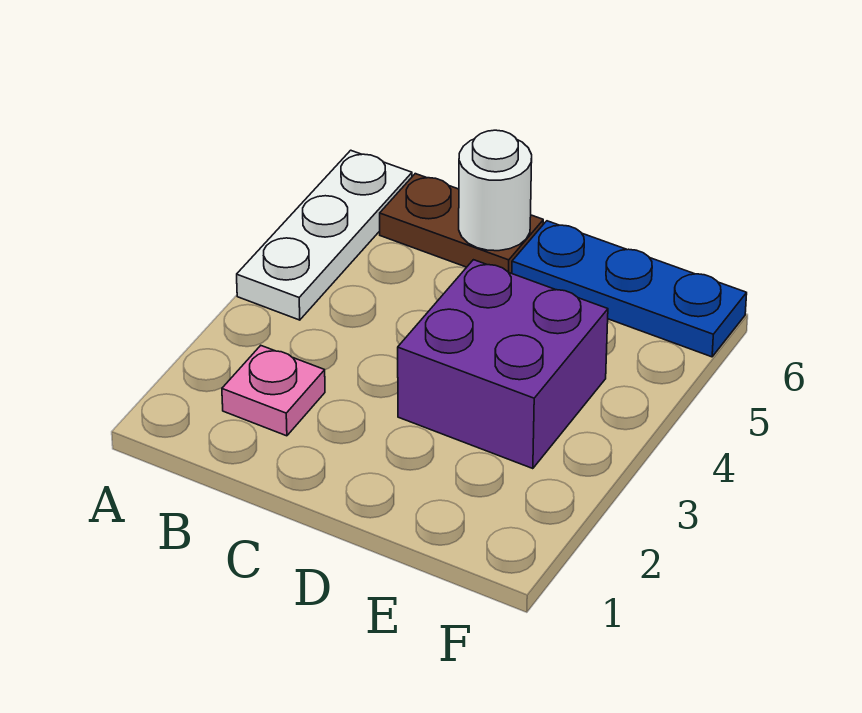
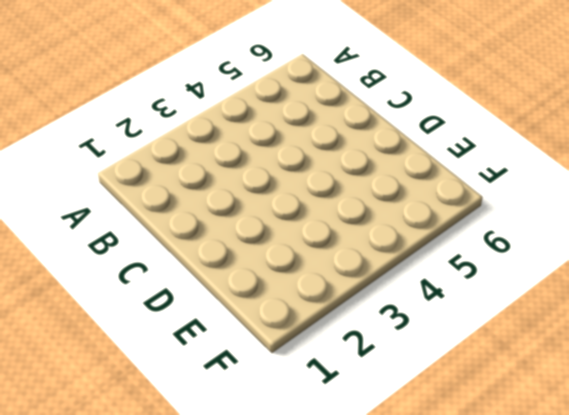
none -> white plate A4:A6 level 1
none -> pink plate B2 level 1

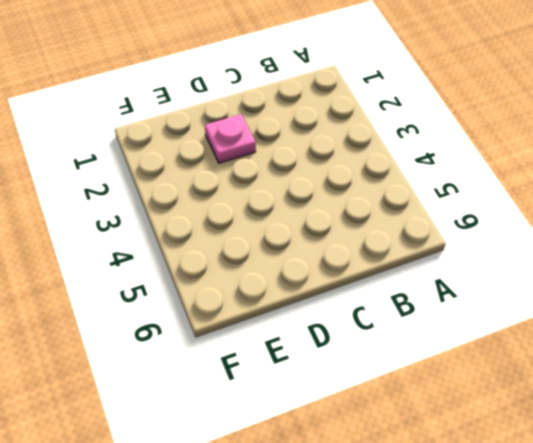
pink plate D2 level 1 -> pink plate B2 level 1
none -> white plate A4:A6 level 1
none -> brown plate B6:C6 level 1

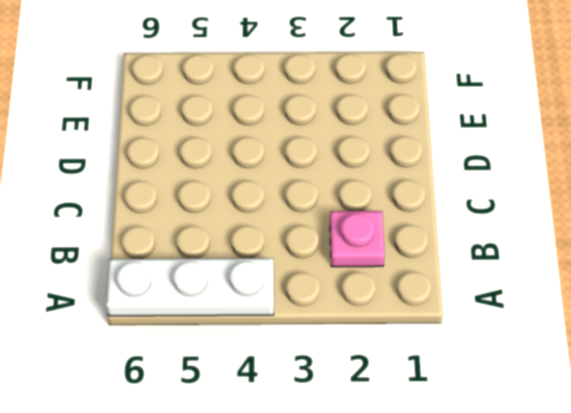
none -> brown plate B6:C6 level 1
none -> purple brick D3:E4 level 1

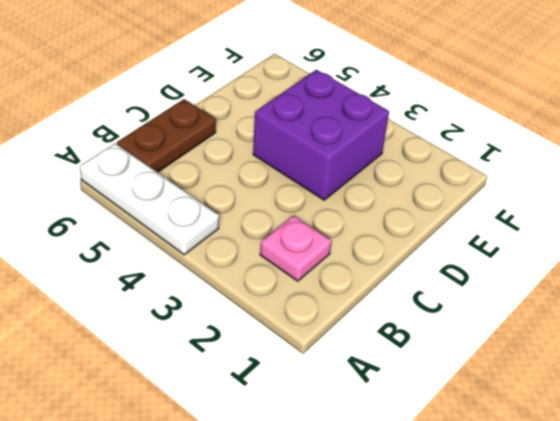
none -> blue plate D6:F6 level 1
none -> white round brick C6 level 2

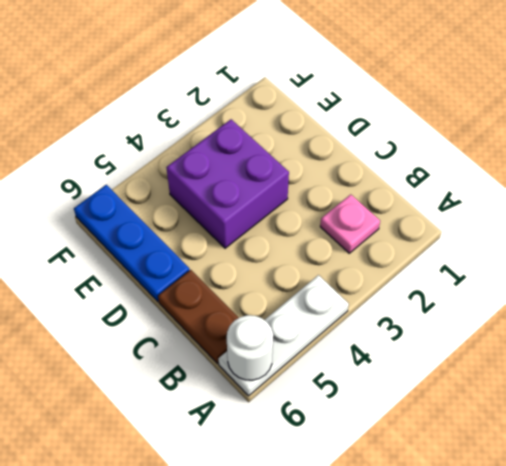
white round brick A6 level 2 -> white round brick C6 level 2

